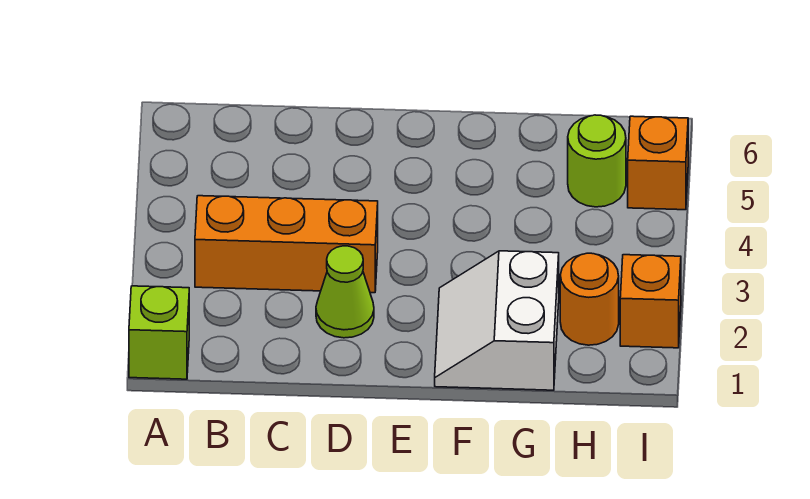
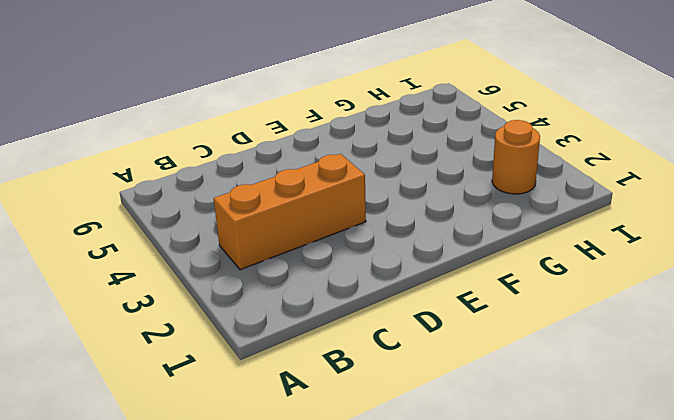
none -> lime brick A1 level 1
none -> lime cone D2 level 1

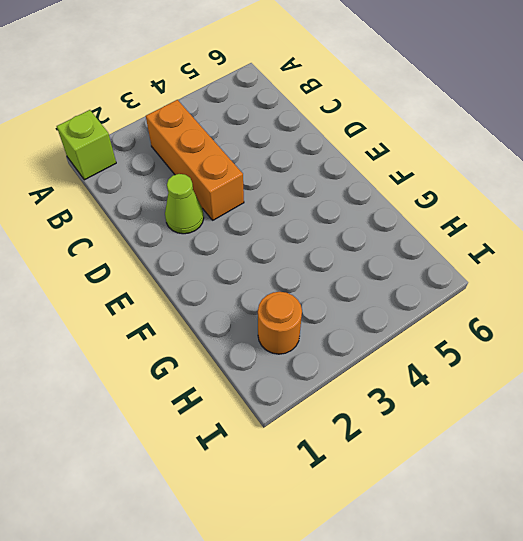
none -> white slope F1:G2 level 1 top G
none -> lime round brick H5 level 1

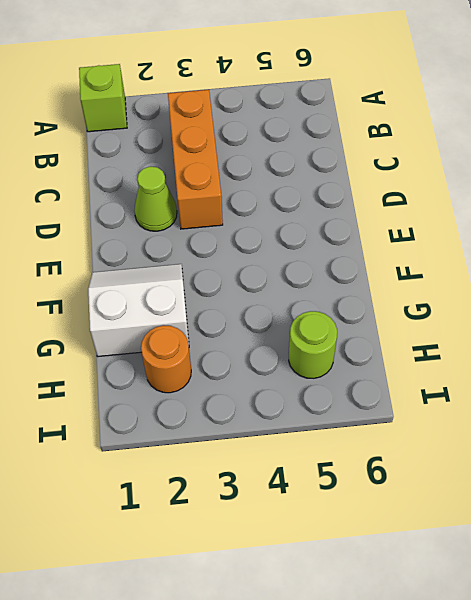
none -> orange brick I2 level 1
none -> orange brick I5 level 1

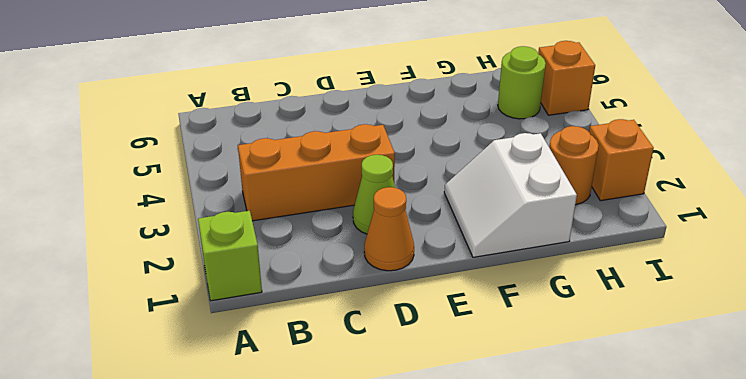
orange cone D1 level 1 -> none

